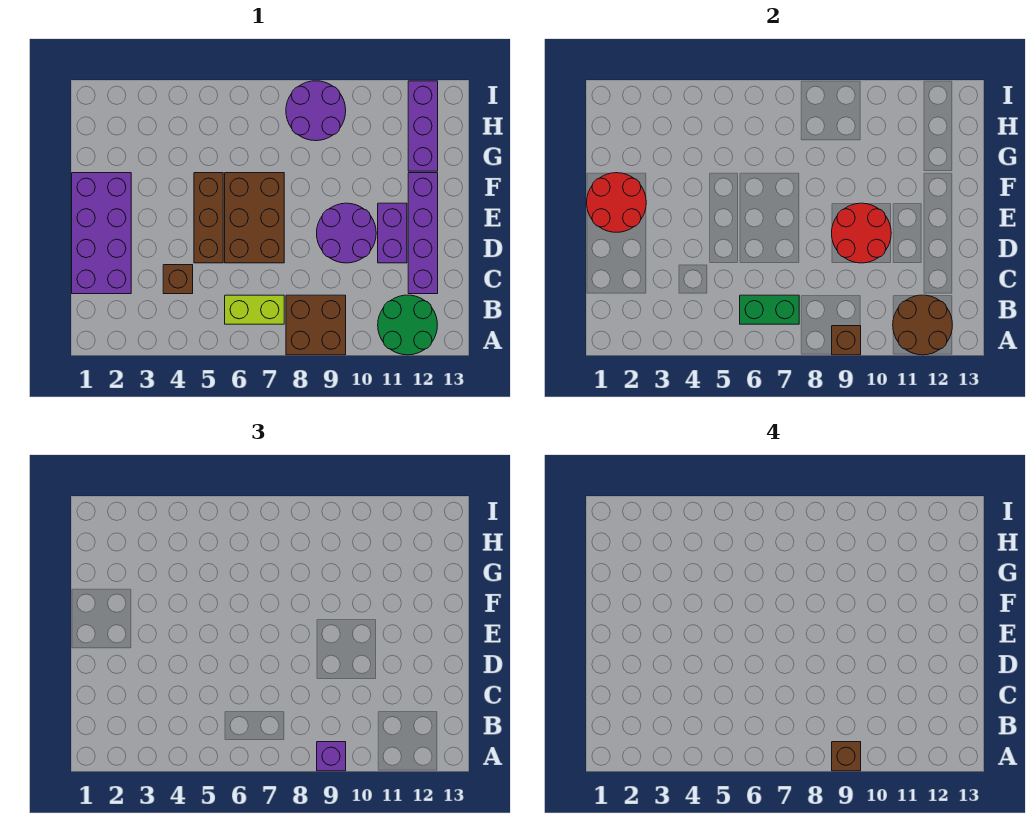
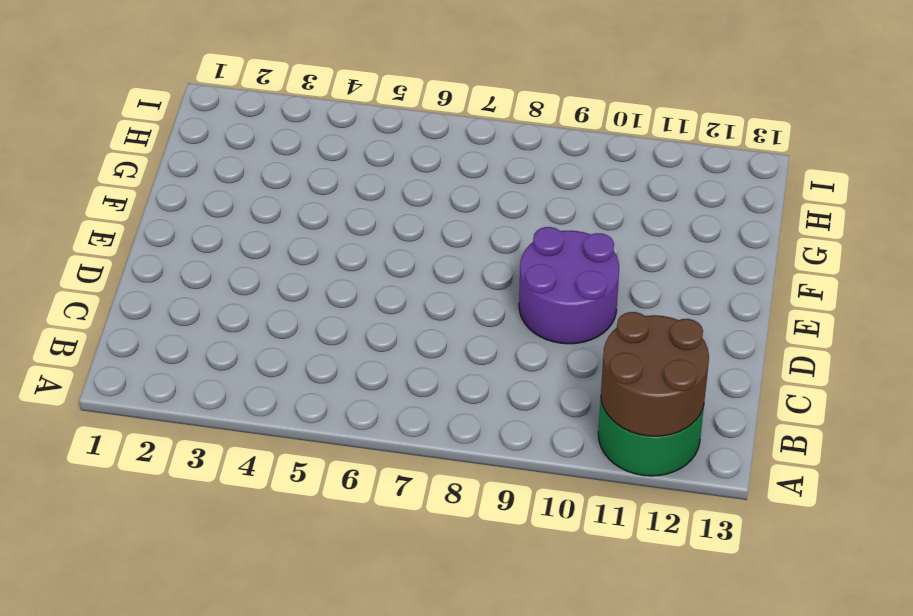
none -> brown brick A8:B9 level 1
none -> lime brick B6:B7 level 1
none -> purple brick C1:F2 level 1

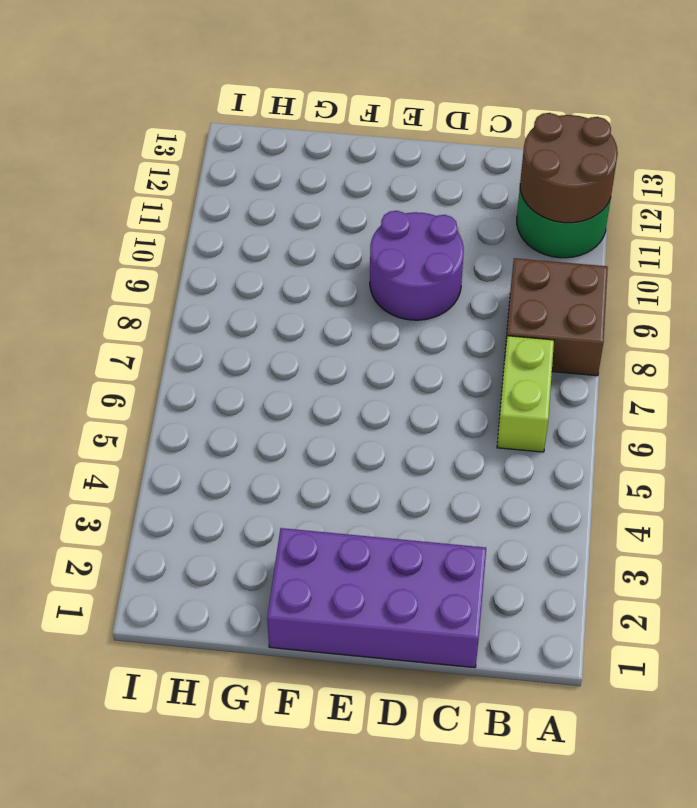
none -> brown brick C4 level 1
none -> purple brick C12:F12 level 1
none -> brown brick D5:F5 level 1

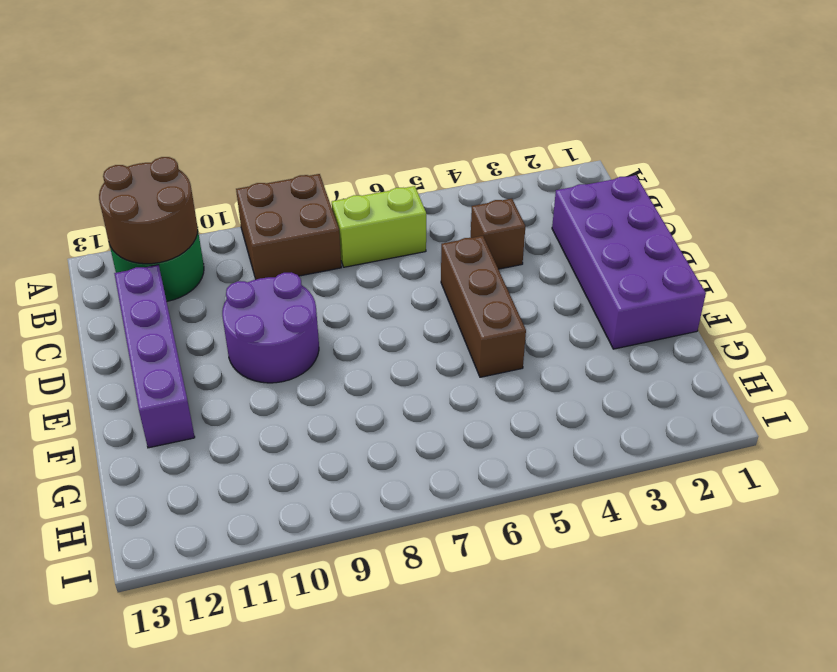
none -> brown brick D6:F7 level 1
none -> purple brick D11:E11 level 1
none -> purple brick G12:I12 level 1

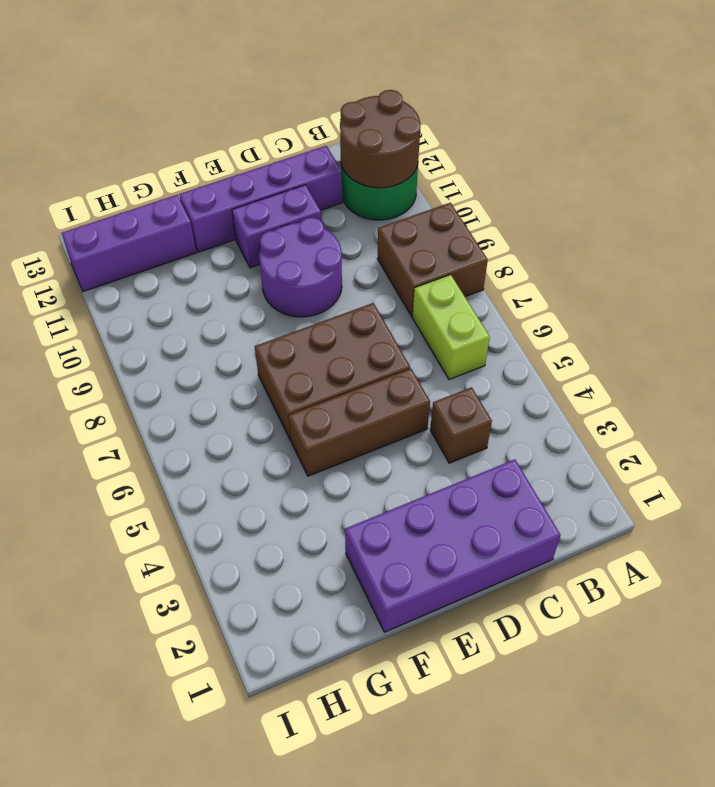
none -> purple round brick H8:I9 level 1
none -> brown brick A9 level 2
none -> green brick B6:B7 level 2

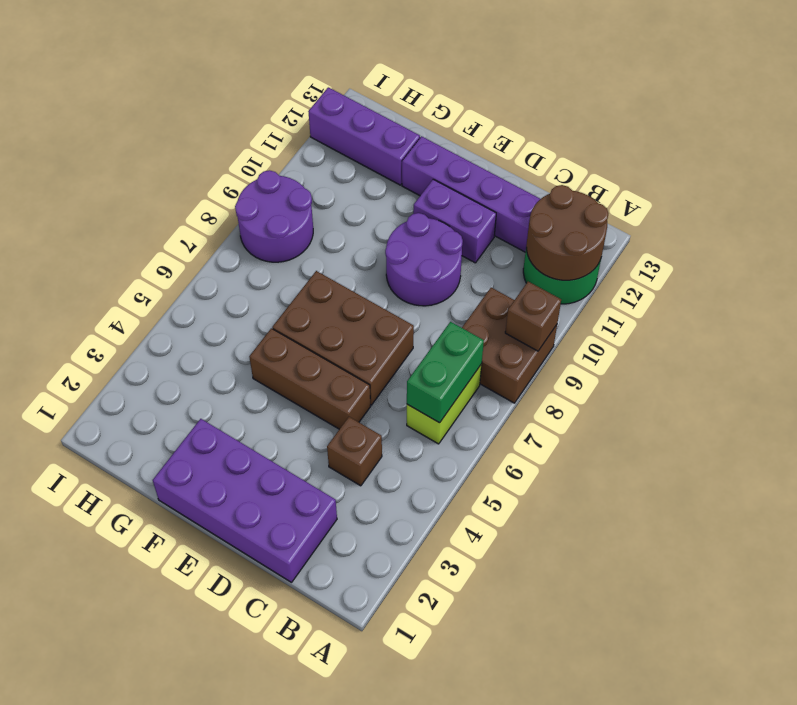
none -> red round brick D9:E10 level 2
none -> red round brick E1:F2 level 2
none -> purple brick A9 level 3

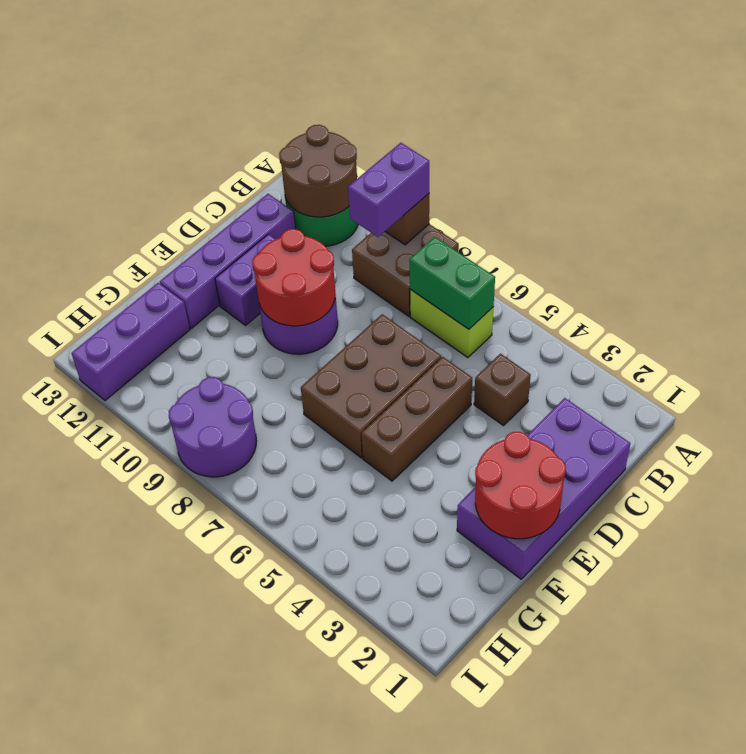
purple brick A9:B9 level 3 -> purple brick A9 level 3
none -> brown brick A9 level 4

